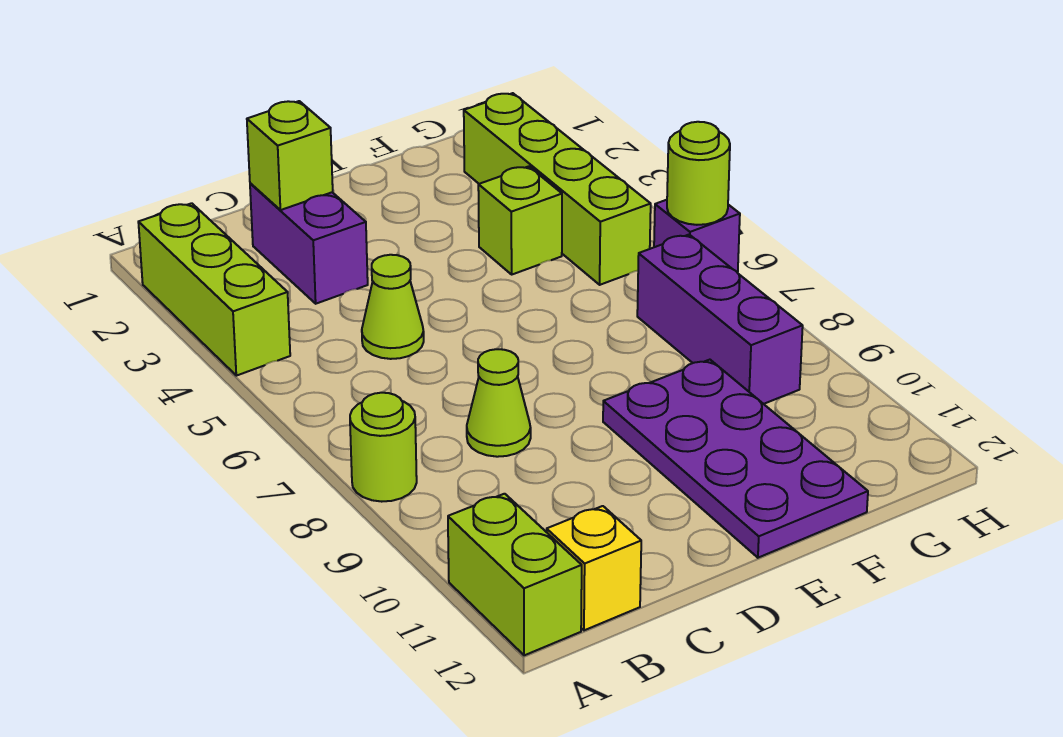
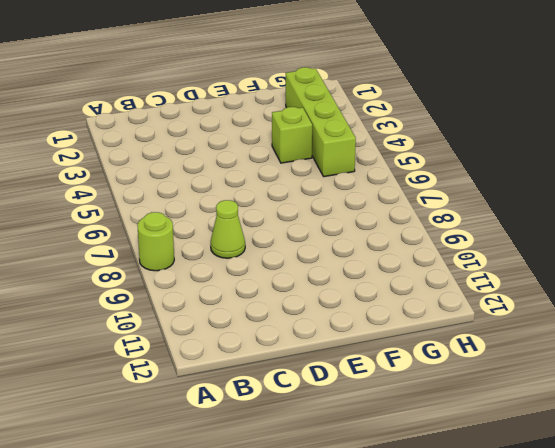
none -> lime brick A2:A4 level 1
none -> lime brick A11:A12 level 1
none -> yellow brick B12 level 1

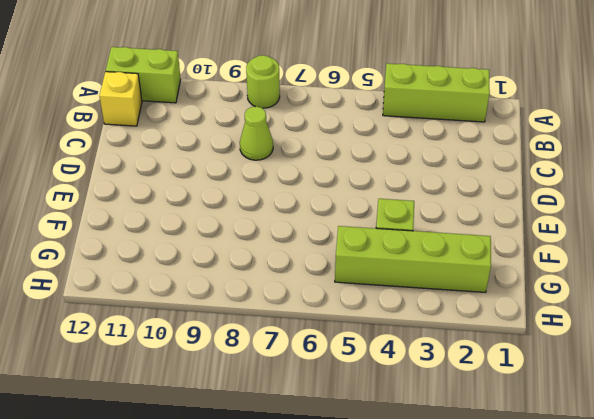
none -> purple brick C2:C3 level 1
none -> lime cone C5 level 1
none -> purple plate E9:F12 level 1

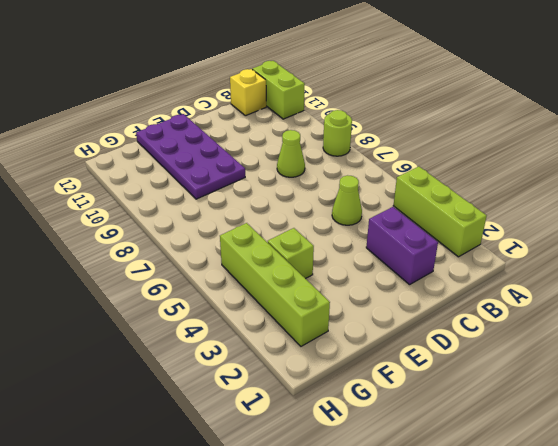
none -> purple brick G7:G9 level 1
none -> purple brick H6 level 1
none -> lime brick C2 level 2

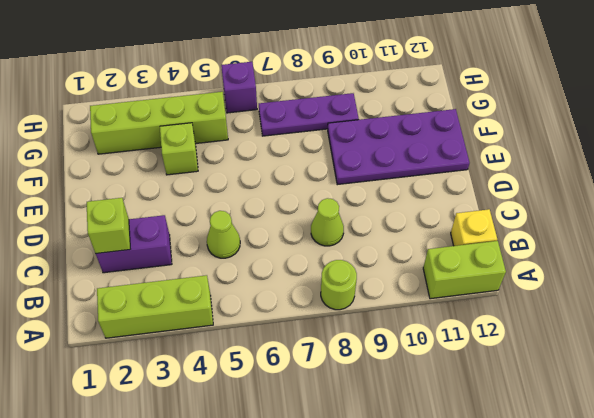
purple plate G7:G9 level 1 -> purple brick G7:G9 level 1
none -> lime round brick H6 level 2

